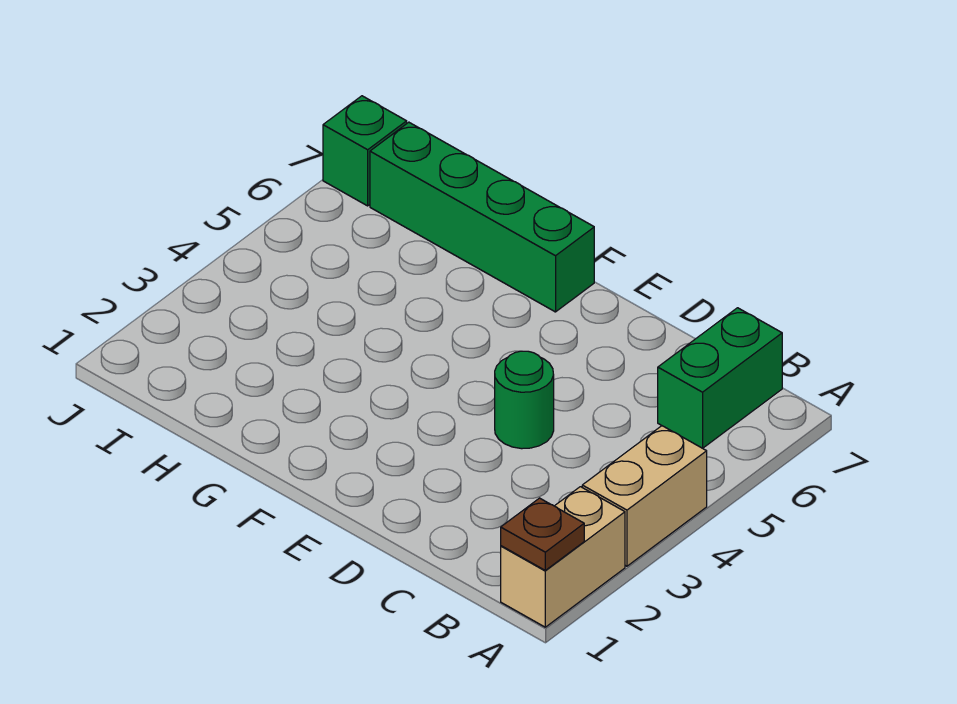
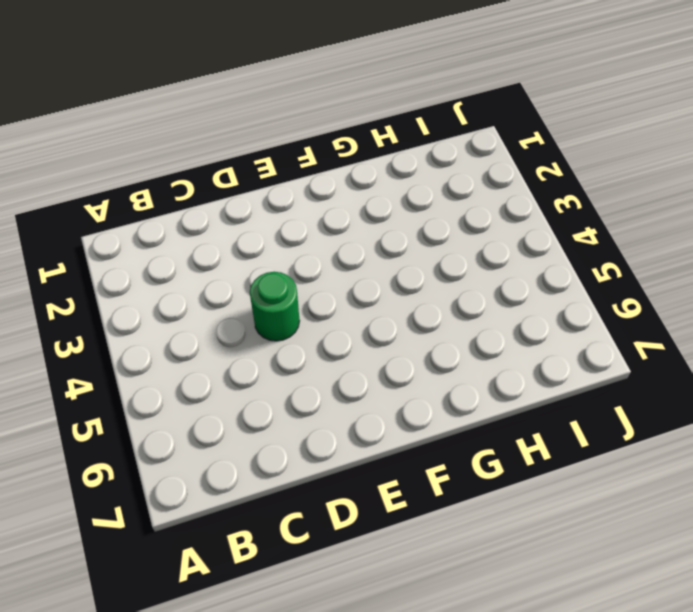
none -> tan brick A1:A2 level 1
none -> tan brick A3:A4 level 1

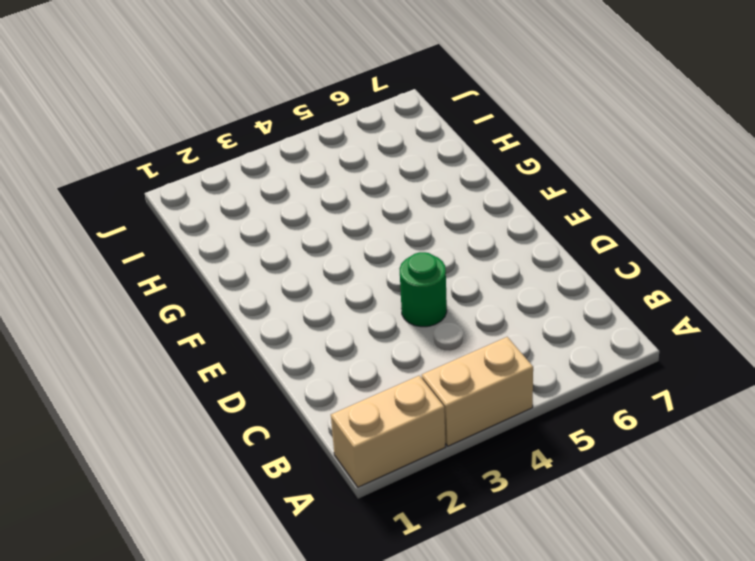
none -> green brick B6:B7 level 1
none -> green brick F7:I7 level 1

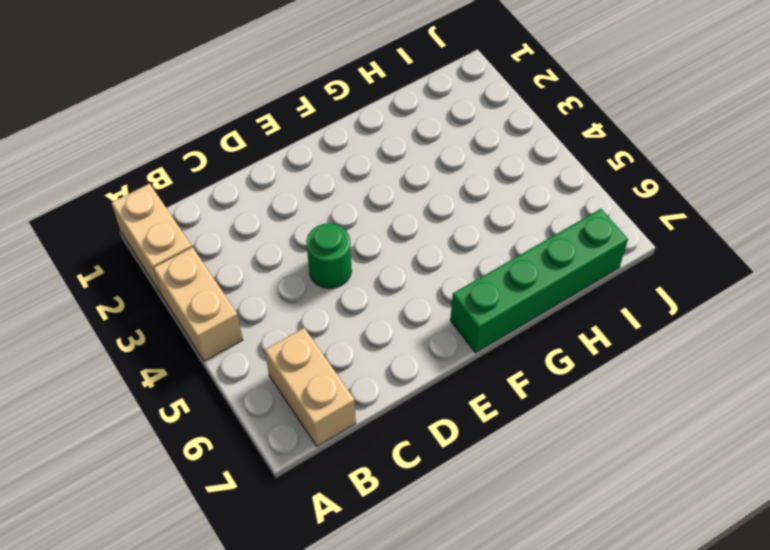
tan brick B6:B7 level 1 -> green brick B6:B7 level 1
none -> green brick J7 level 1
none -> brown plate A1 level 2

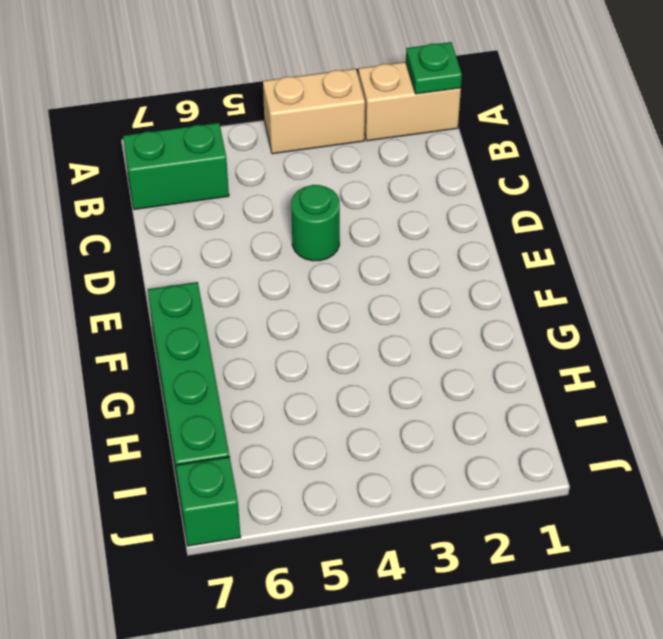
green plate A1 level 2 -> brown plate A1 level 2

